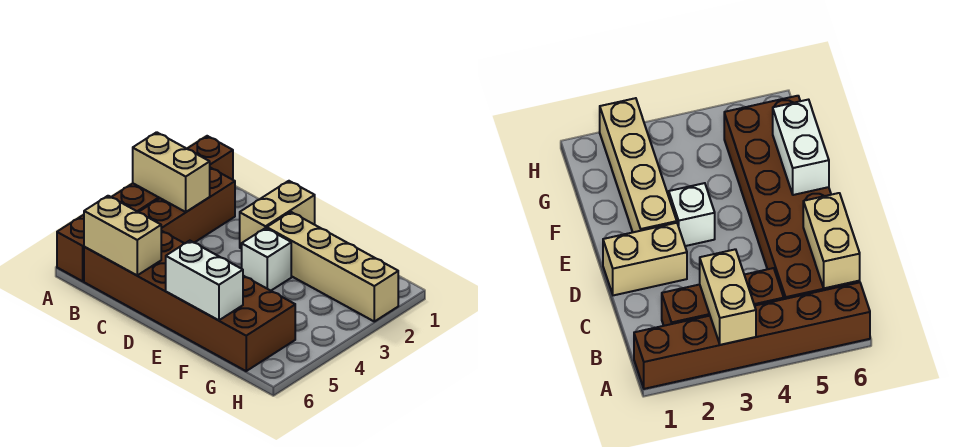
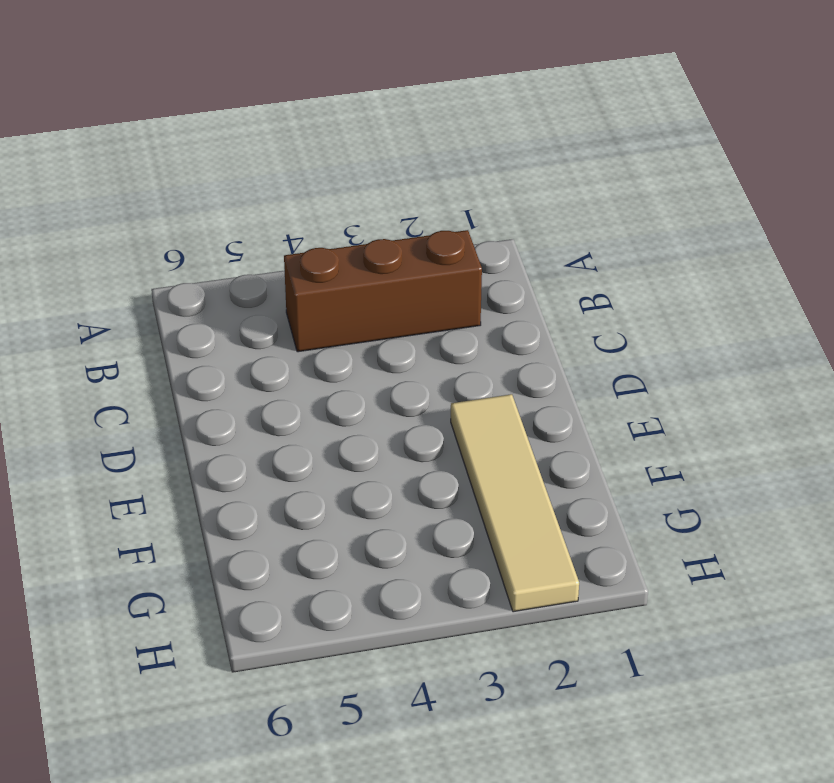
tan tile E2:H2 level 1 -> tan brick E2:H2 level 1
none -> brown brick A1:A6 level 1
none -> brown brick B5:G6 level 1

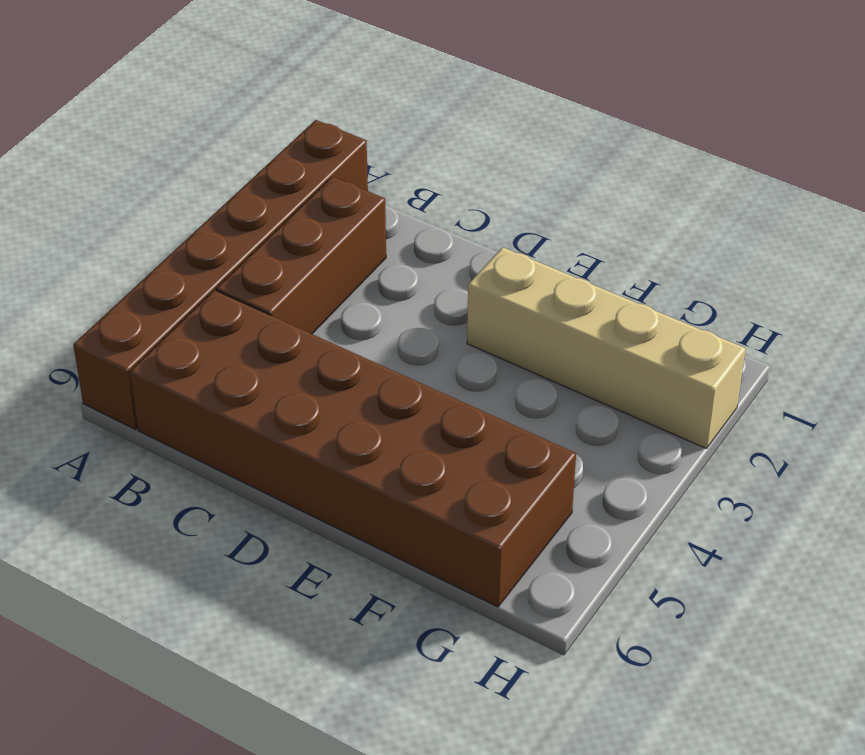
none -> tan brick D1:D2 level 1
none -> white brick E3 level 1

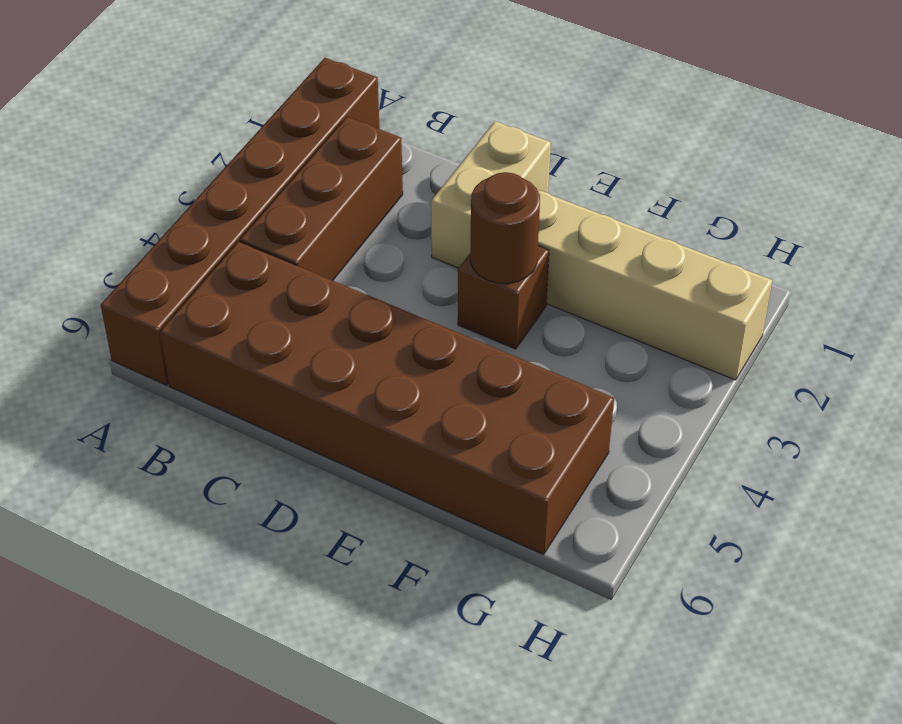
brown brick E3 level 1 -> white brick E3 level 1
brown round brick E3 level 2 -> none
none -> tan brick A3:B3 level 2
none -> tan brick B6:C6 level 2

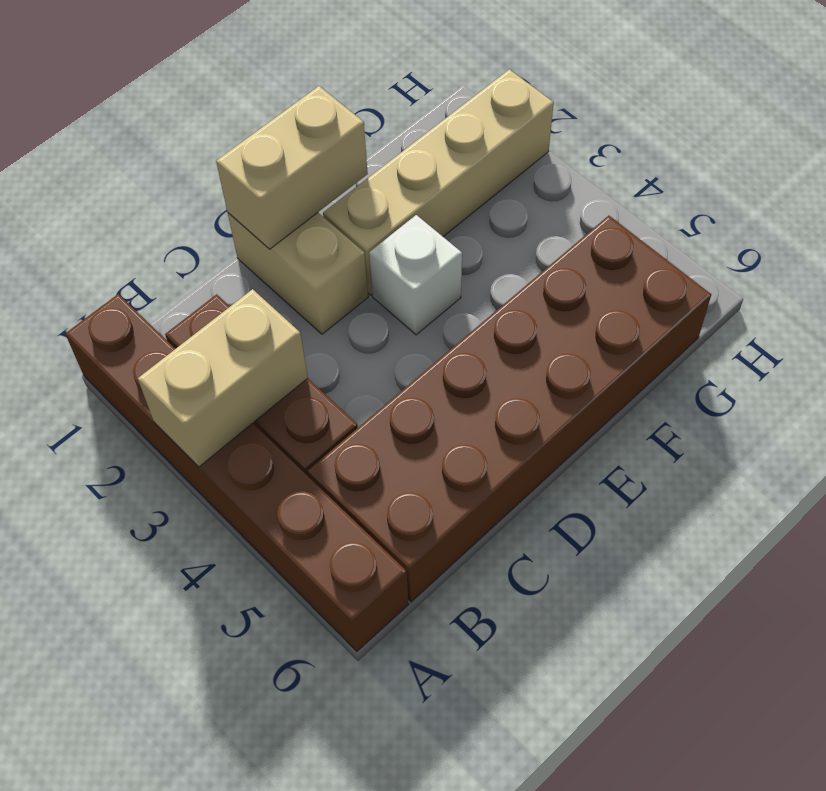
tan brick D1:E1 level 2 -> tan brick B6:C6 level 2
none -> white brick E6:F6 level 2

